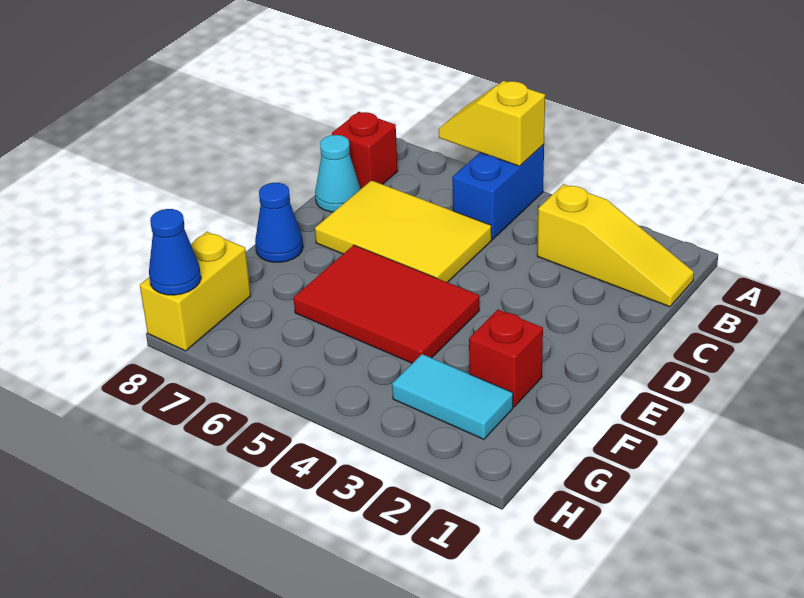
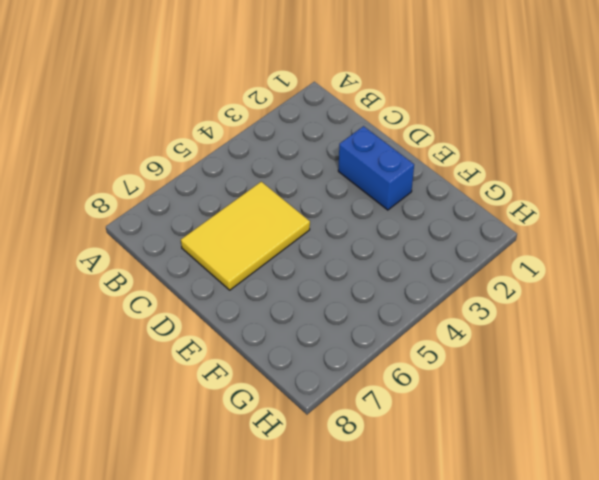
blue brick D2:E2 level 1 -> blue brick A5:B5 level 1
none -> yellow slope B1:B3 level 1 top 3
none -> red brick B8 level 1
none -> cyan cone C8 level 1

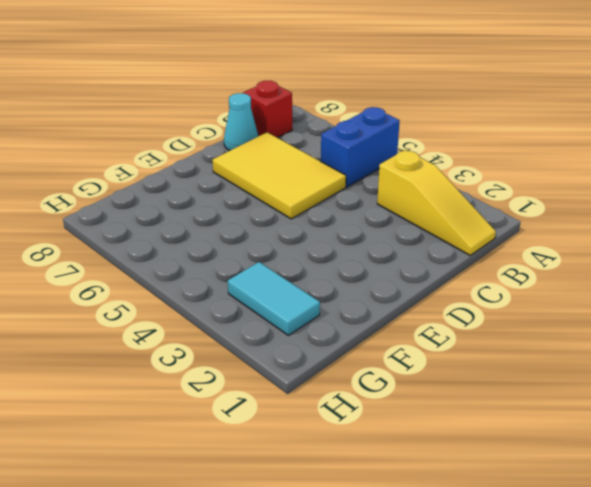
none -> red tile E4:F6 level 1
none -> blue cone E8 level 1
none -> red brick F2 level 1

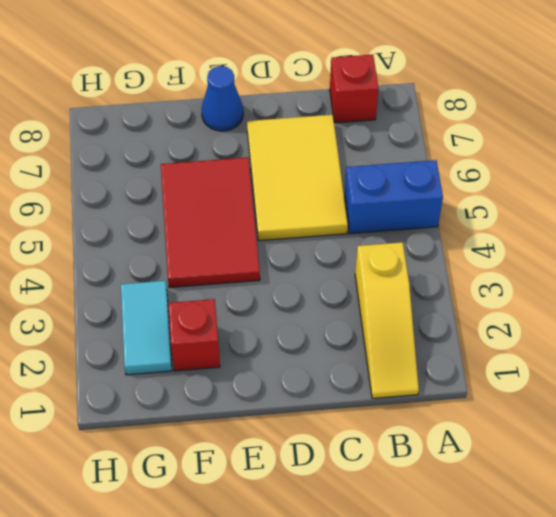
none -> cyan cone C8 level 1
none -> yellow brick G8:H8 level 1
none -> yellow slope A5:A6 level 2 top 5

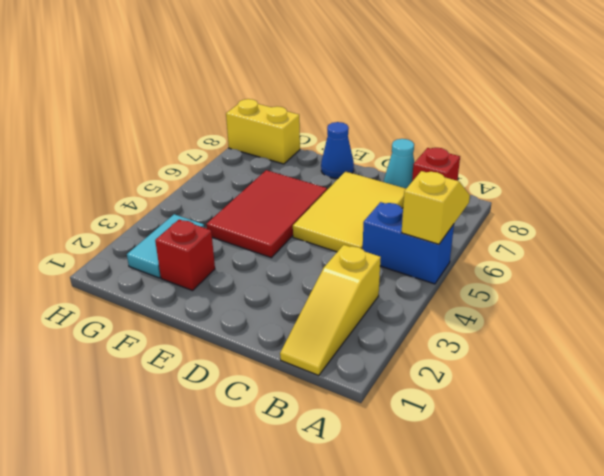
none -> blue cone H8 level 2

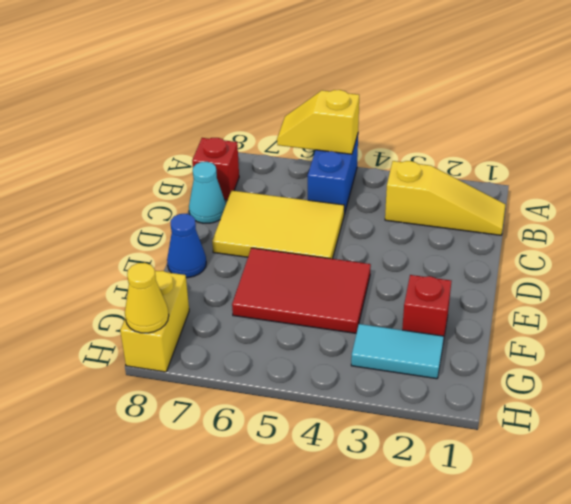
yellow cone H8 level 2 -> blue cone H8 level 2

